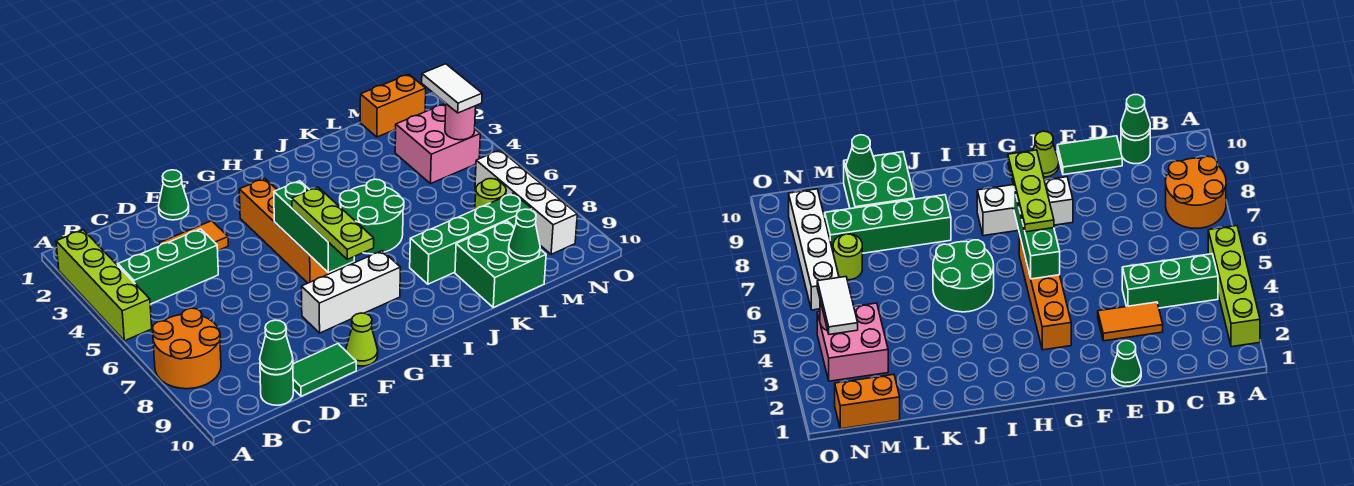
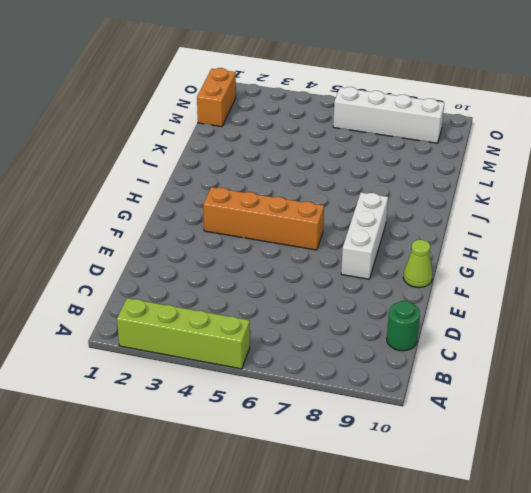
none -> orange round brick A7:B8 level 1
none -> green brick B4:D4 level 1
none -> orange tile D3:E3 level 1

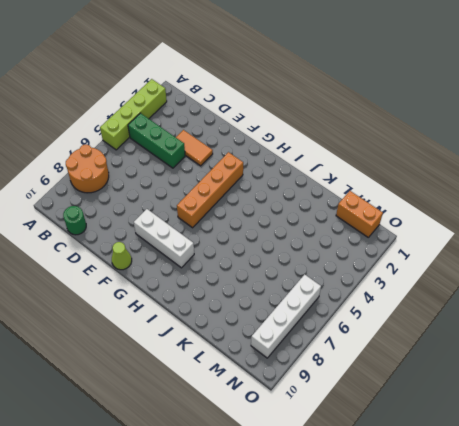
none -> green tile D10:E10 level 1
none -> green cone E1 level 1
none -> green round brick I5:J6 level 1

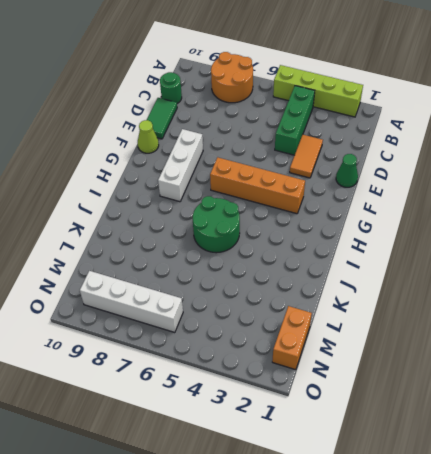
none -> green brick J8:M8 level 1
none -> green brick K9:L10 level 1
none -> pink brick M3:N4 level 1

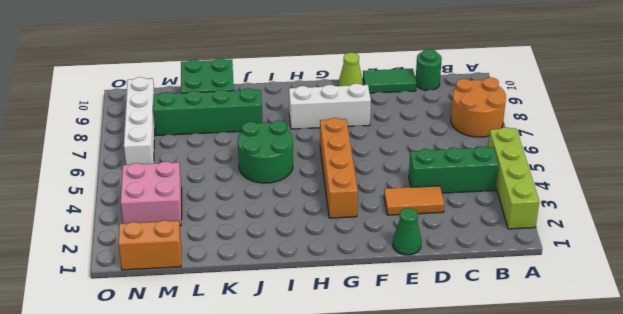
none -> lime round brick M7 level 1
none -> green cone C10 level 2
none -> green brick G5:G7 level 2

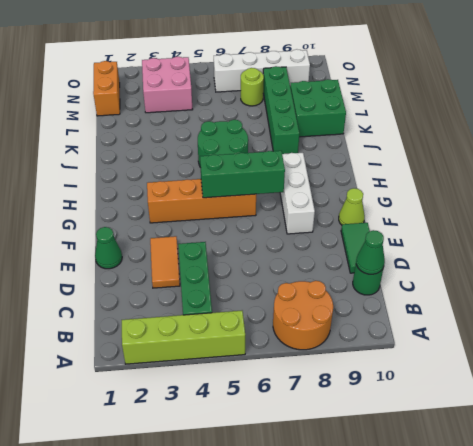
none -> green cone L10 level 2
none -> pink round brick N4 level 2
none -> lime plate G6:G8 level 3

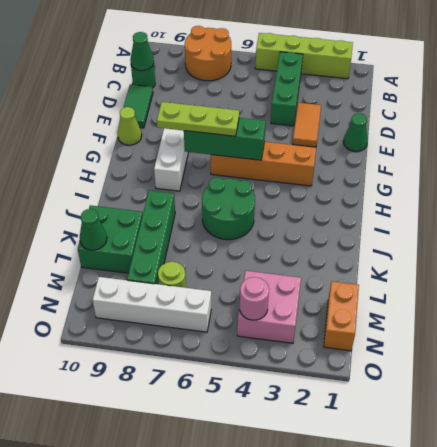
none -> white tile N3:N4 level 3

